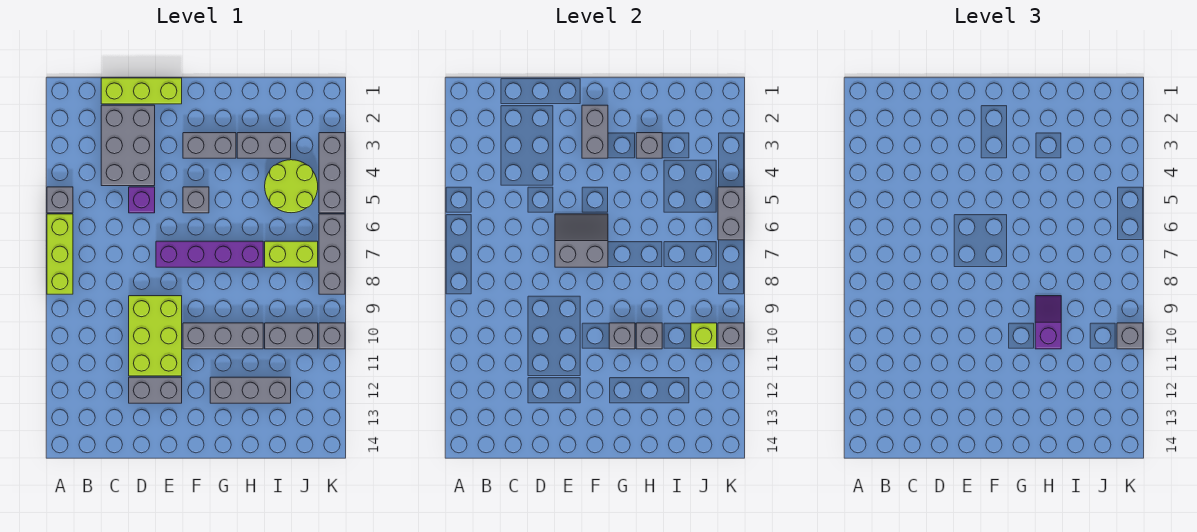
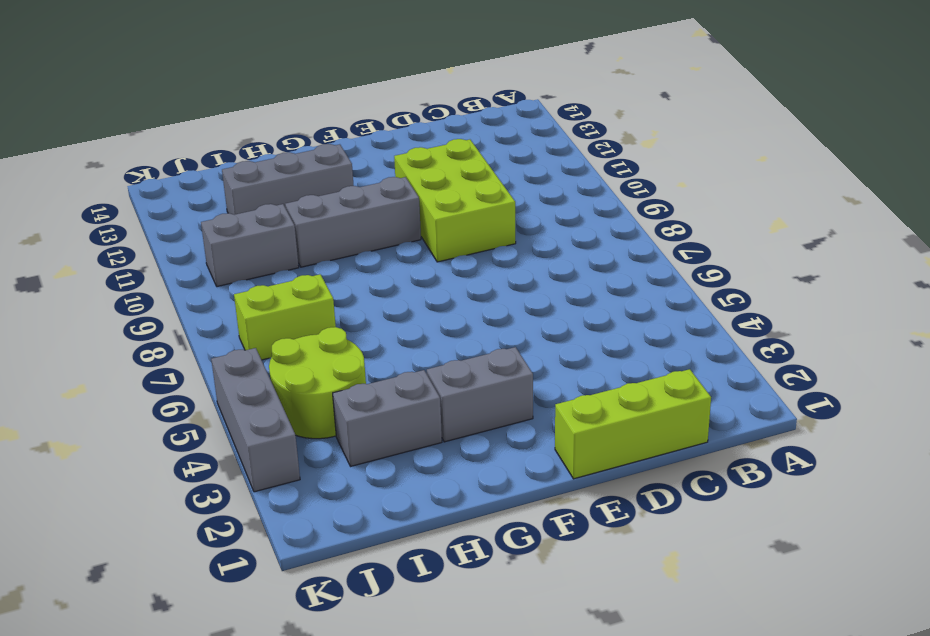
none -> grey brick A5 level 1
none -> lime brick A6:A8 level 1
none -> grey brick C2:D4 level 1

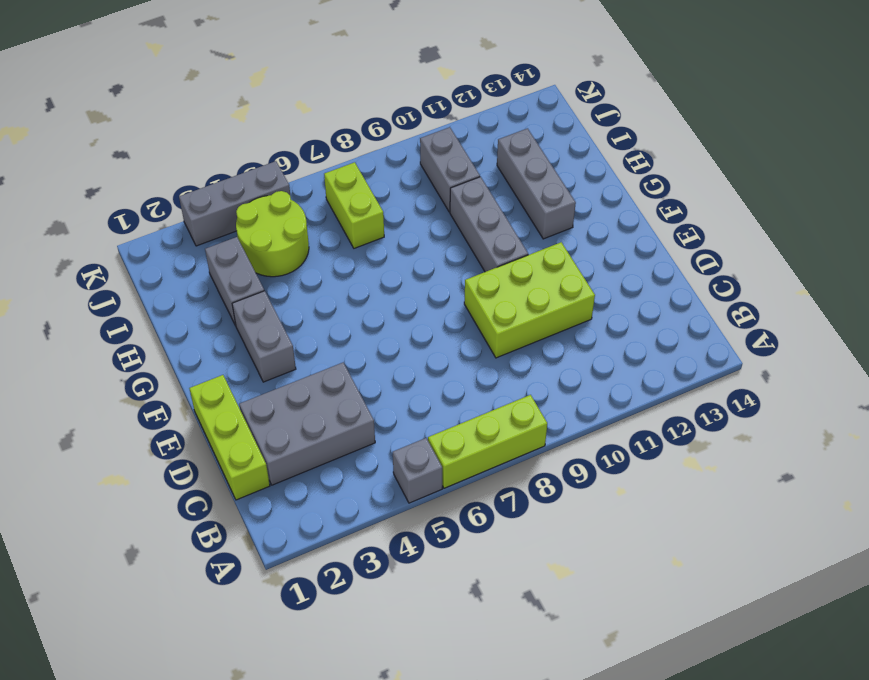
none -> purple brick D5 level 1
none -> grey brick D12:E12 level 1
none -> purple brick E7:H7 level 1

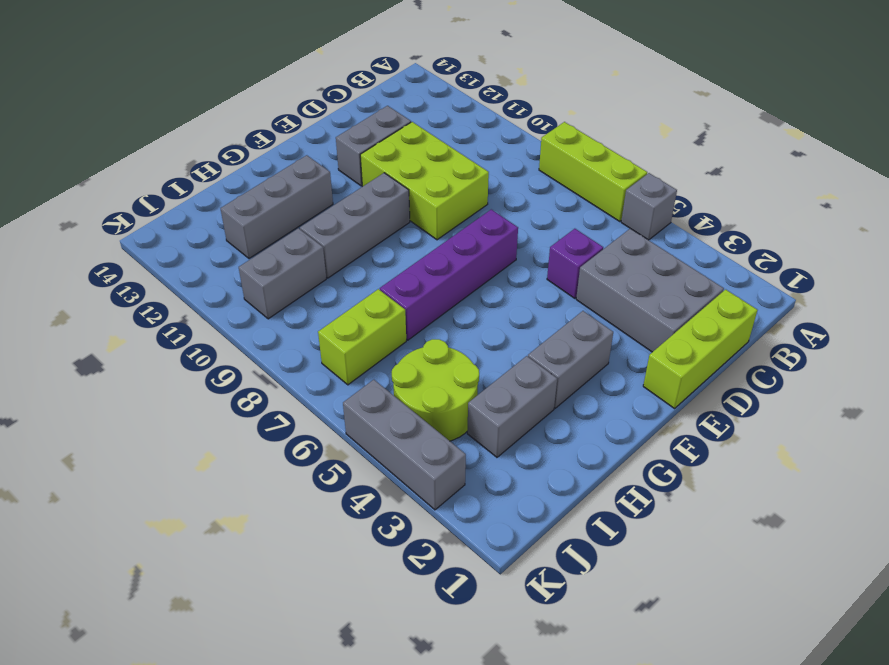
none -> grey brick F5 level 1
none -> grey brick K6:K8 level 1
none -> grey brick K10 level 1

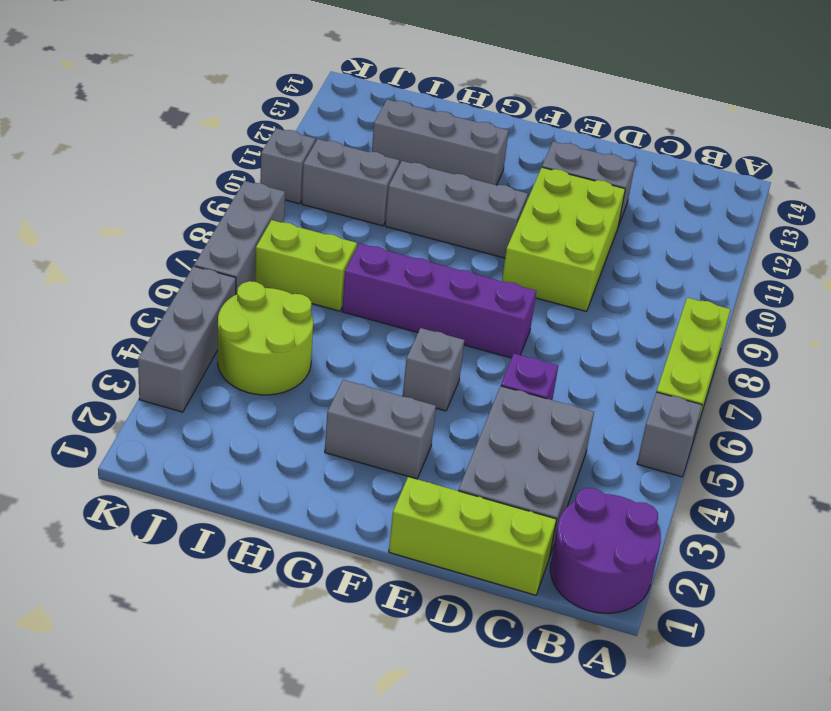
purple round brick A1:B2 level 1 -> none
none -> grey brick H3:I3 level 1
none -> grey slope E6:F7 level 2 top 7
none -> grey brick F2:F3 level 2

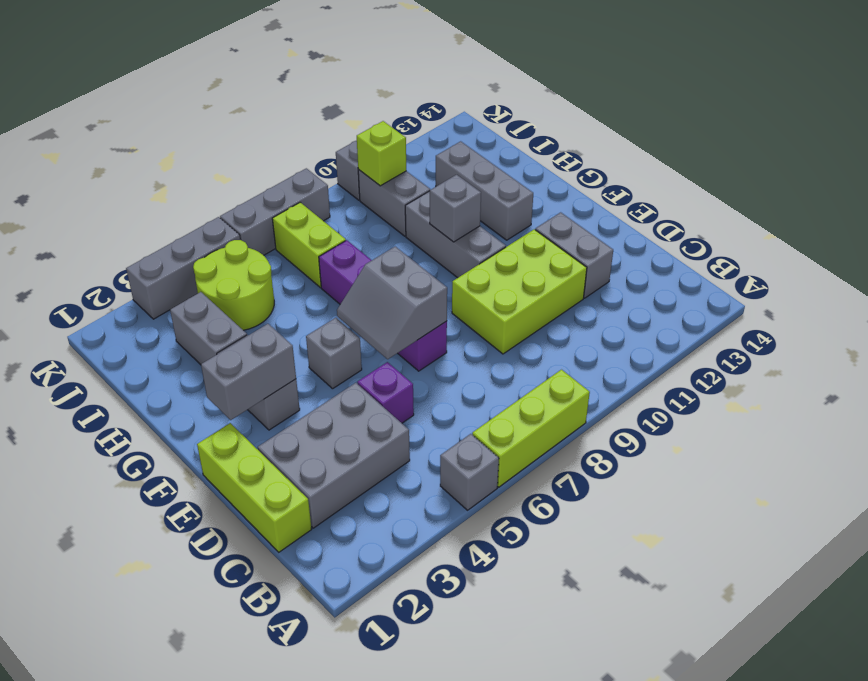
none -> grey brick H3 level 2
none -> grey brick H10 level 2
none -> grey brick K5:K6 level 2

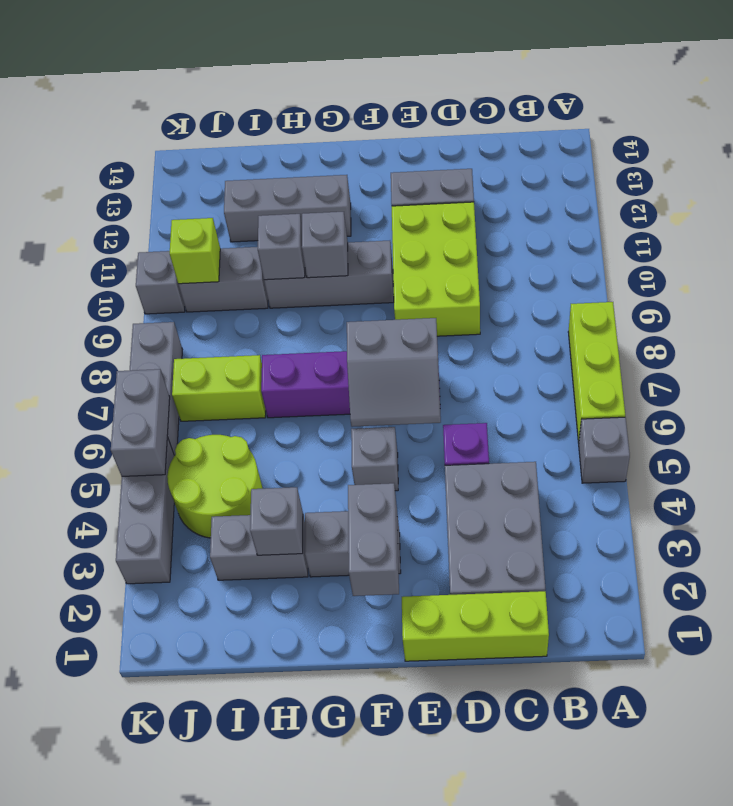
none -> grey brick K10 level 2
none -> purple slope H9:H10 level 3 top 10
none -> grey brick K10 level 3

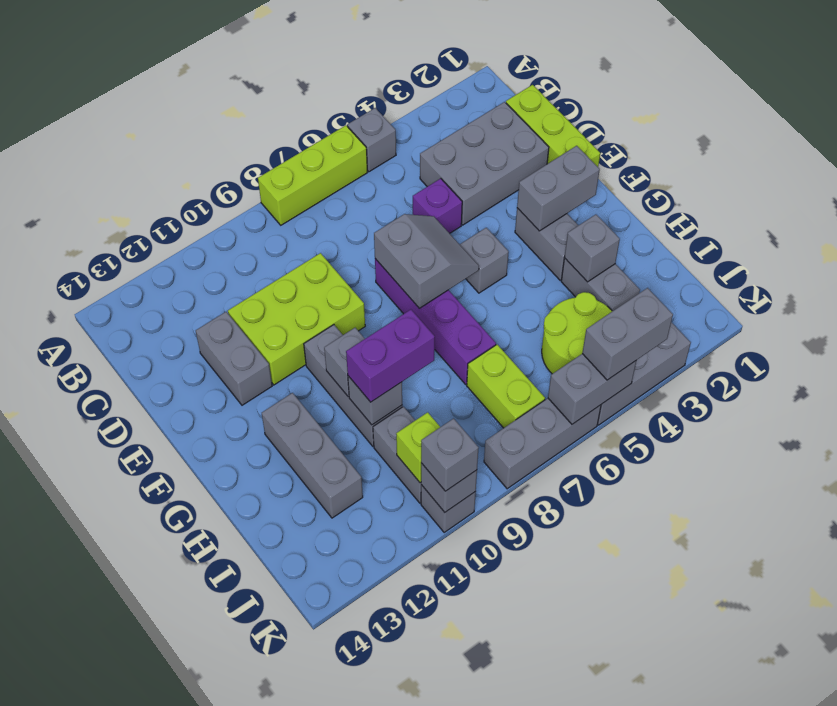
purple brick H9:H10 level 3 -> purple slope H9:H10 level 3 top 10
grey brick K4:K5 level 3 -> none

